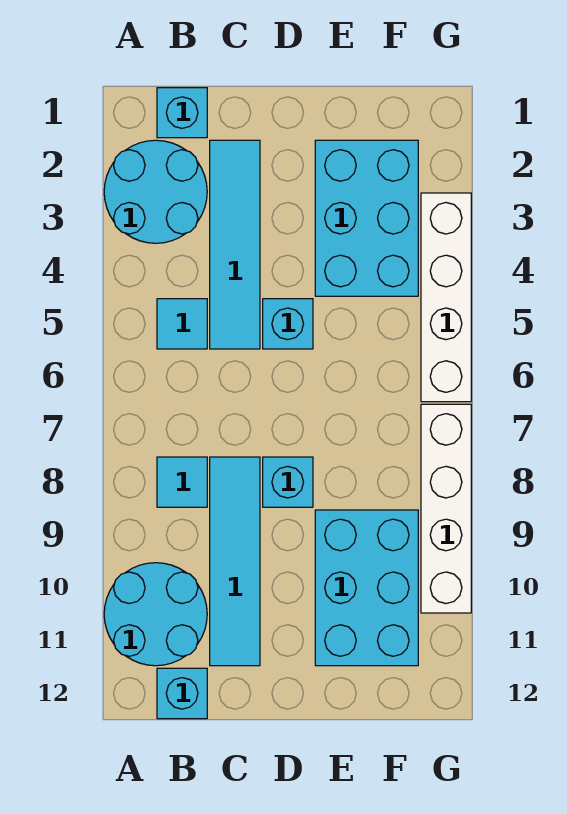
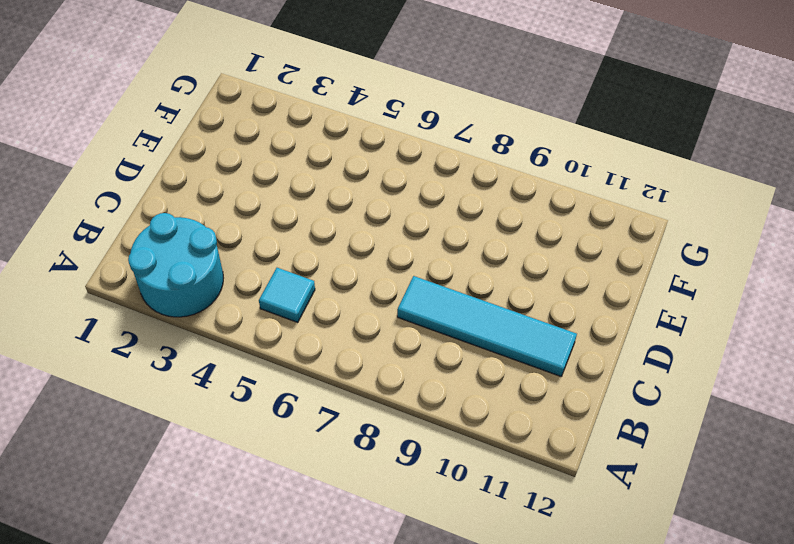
none -> cyan round brick A10:B11 level 1
none -> cyan brick B1 level 1
none -> cyan tile B8 level 1

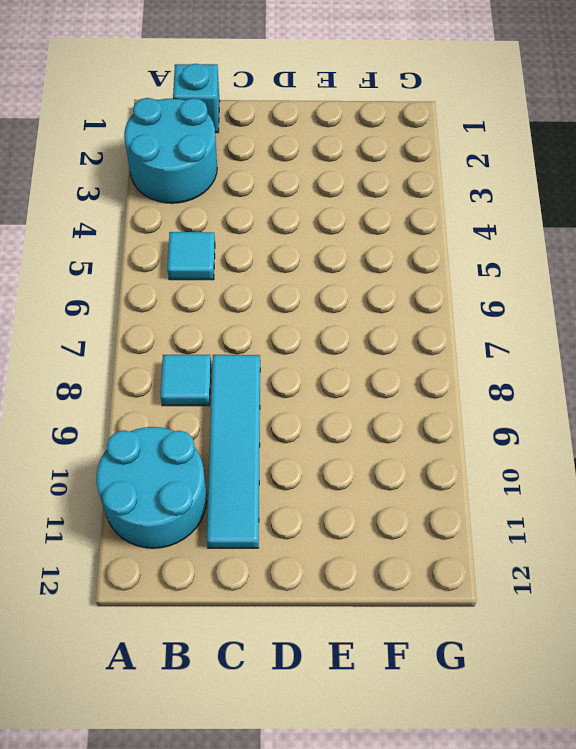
none -> cyan brick B12 level 1
none -> cyan tile C2:C5 level 1
none -> cyan brick D5 level 1

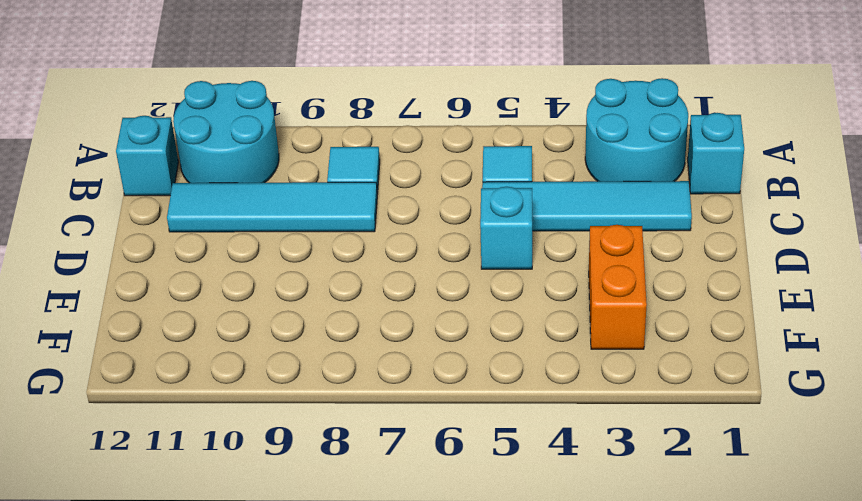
orange brick E3:F3 level 1 -> cyan brick E2:F4 level 1
none -> cyan brick D8 level 1
none -> cyan brick E9:F11 level 1
none -> white brick G3:G6 level 1

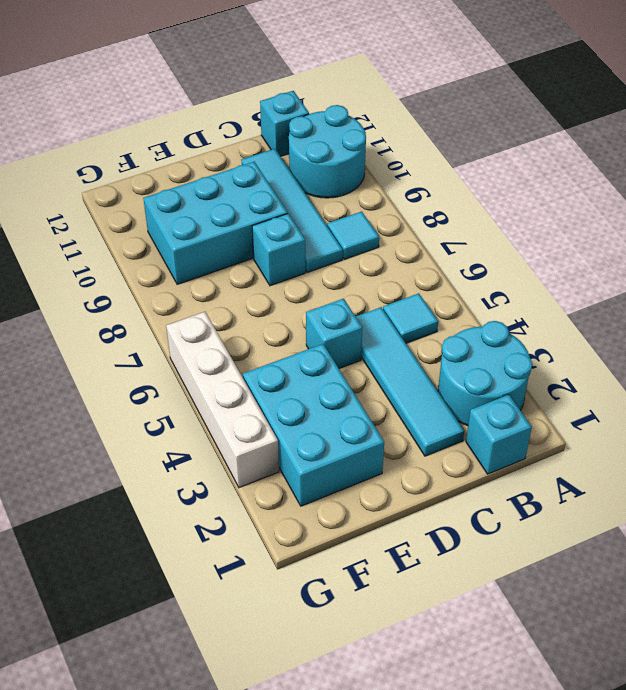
cyan brick D9:F10 level 1 -> cyan brick E9:F11 level 1
none -> white brick G7:G10 level 1

